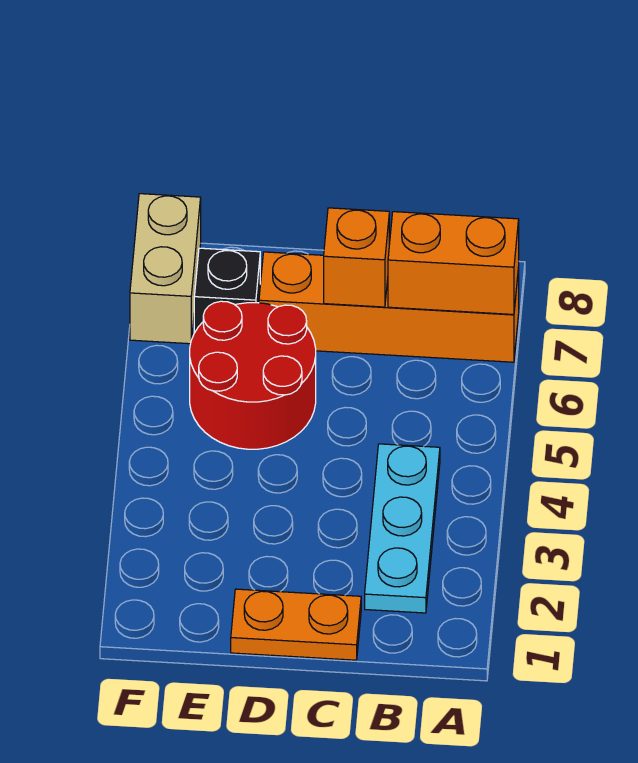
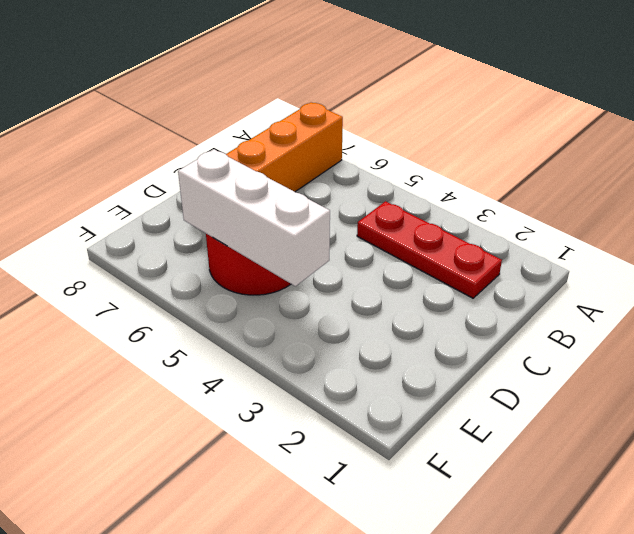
red plate B2:B4 level 1 -> cyan plate B2:B4 level 1
white brick E4:E6 level 2 -> none
none -> orange plate C1:D1 level 1
none -> black brick E7 level 1

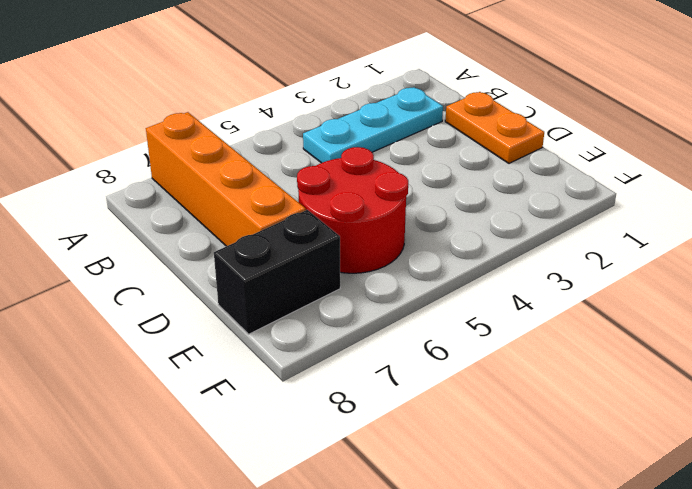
black brick E7:E8 level 1 -> black brick E7 level 1
none -> tan brick F7:F8 level 1
none -> orange brick A7:B7 level 2

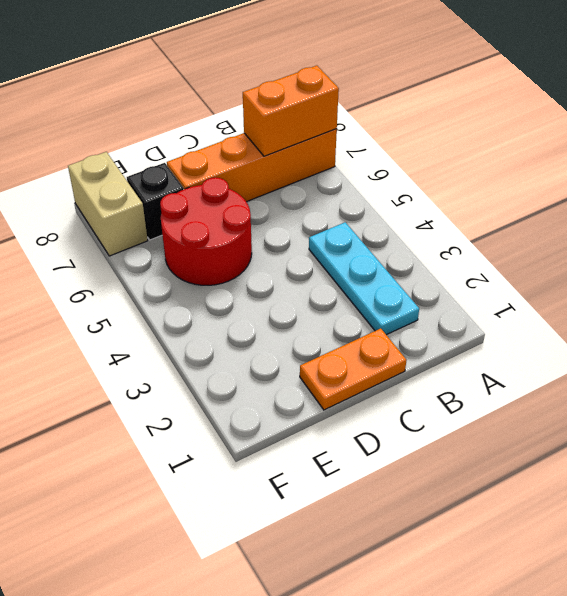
none -> orange brick C7 level 2

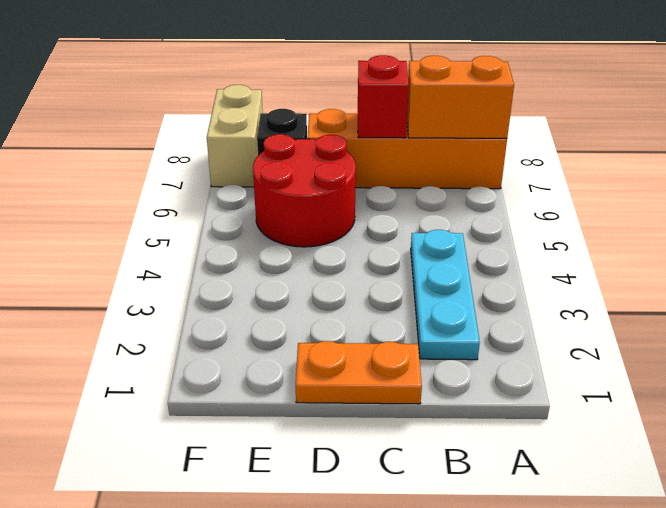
red brick C7 level 2 -> orange brick C7 level 2

